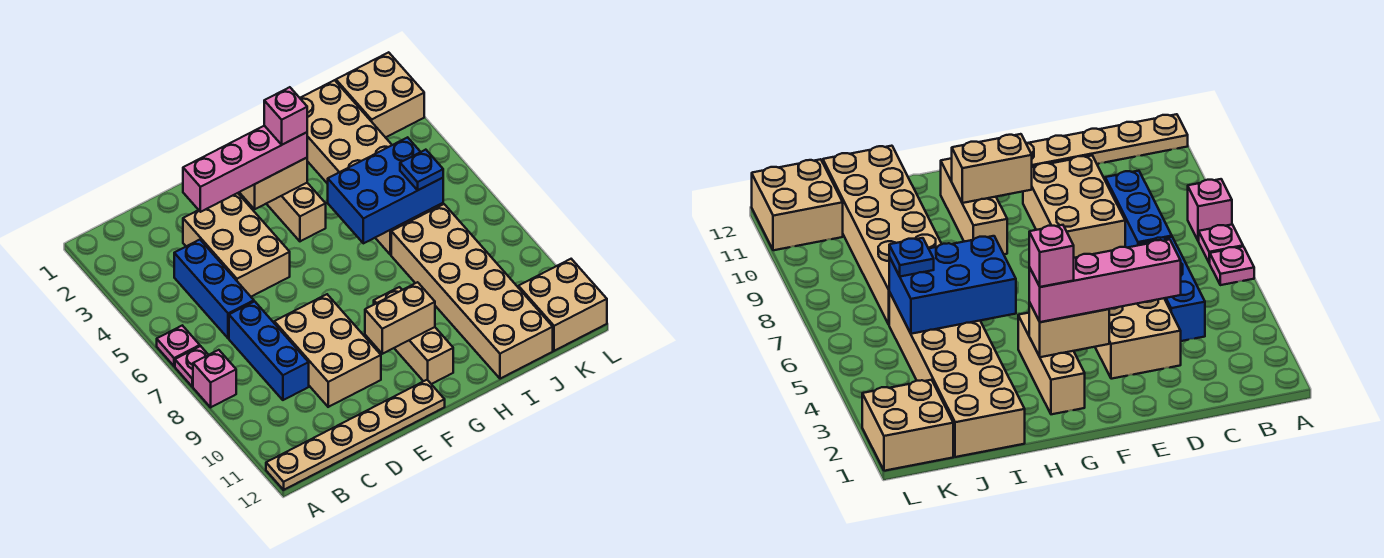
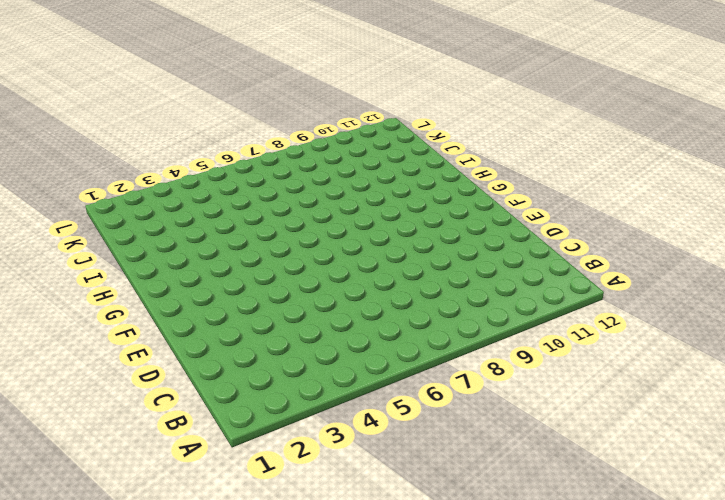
none -> pink plate A6 level 1
none -> pink plate A7 level 1
none -> pink brick A8 level 1

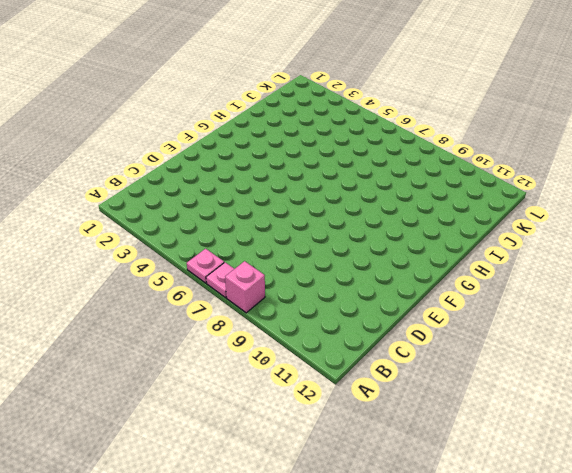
none -> tan plate A12:F12 level 1
none -> blue brick C4:C6 level 1
none -> blue brick C7:C9 level 1

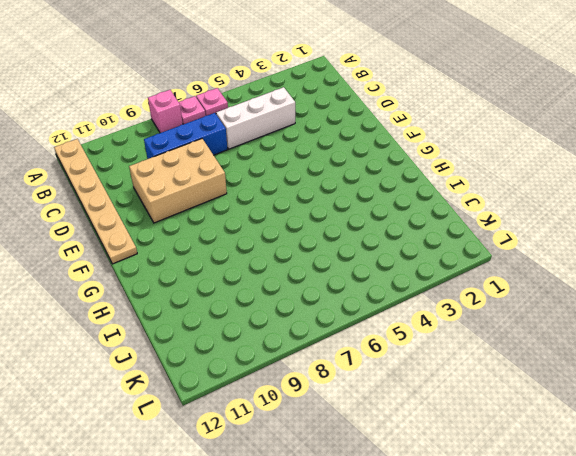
white brick C4:C6 level 1 -> blue brick C4:C6 level 1
none -> tan brick D3:E5 level 1
none -> tan brick G2:G4 level 1
none -> tan brick G9:G11 level 1

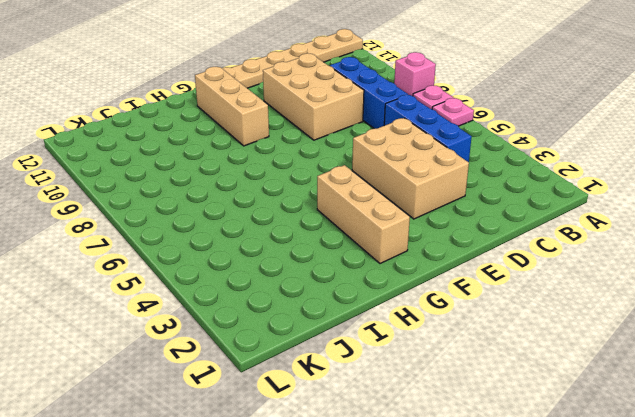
none -> tan brick I1:J6 level 1
none -> tan brick I7:J12 level 1
none -> tan brick K1:L2 level 1

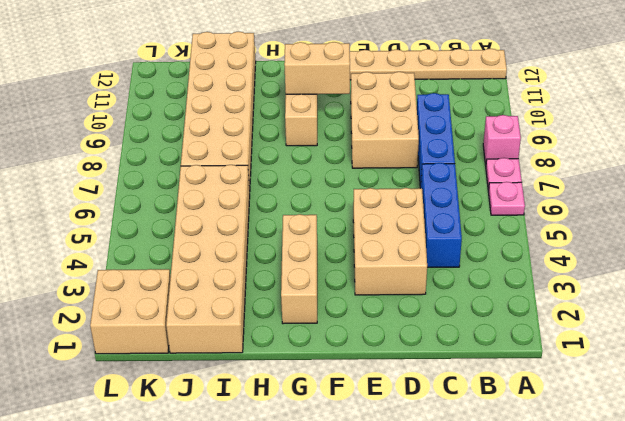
none -> tan brick K11:L12 level 1
none -> tan brick F3:G3 level 2
none -> blue brick H5:J6 level 2

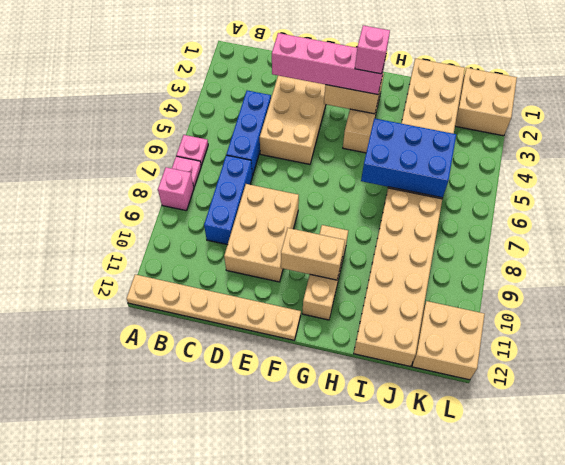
none -> blue plate J6 level 3

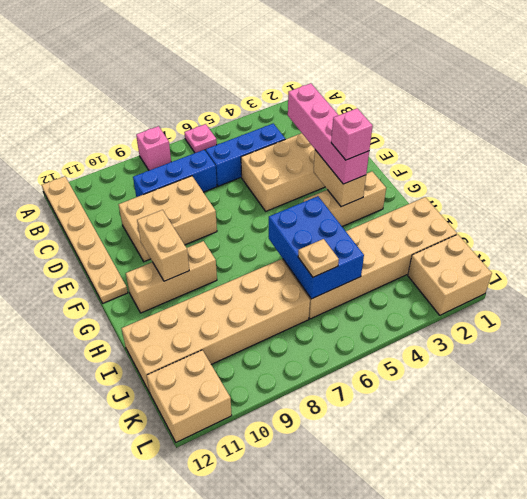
tan plate J6 level 3 -> blue plate J6 level 3
none -> pink plate A7 level 1

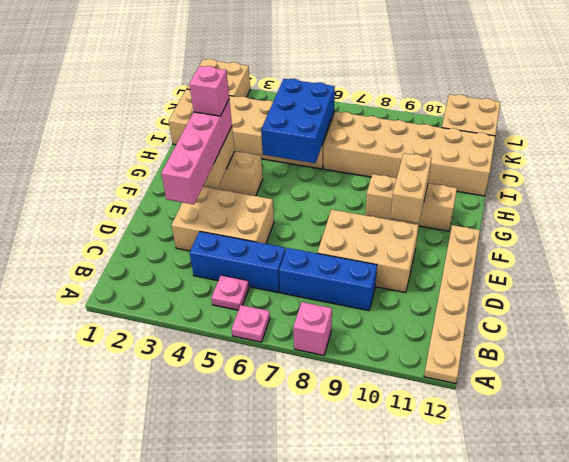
pink plate B5 level 1 -> pink plate A7 level 1
none -> blue plate J6 level 3

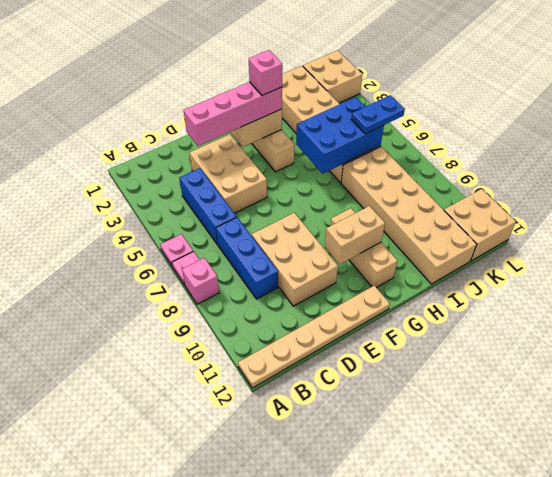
blue plate J6:K6 level 3 -> blue plate J6 level 3

